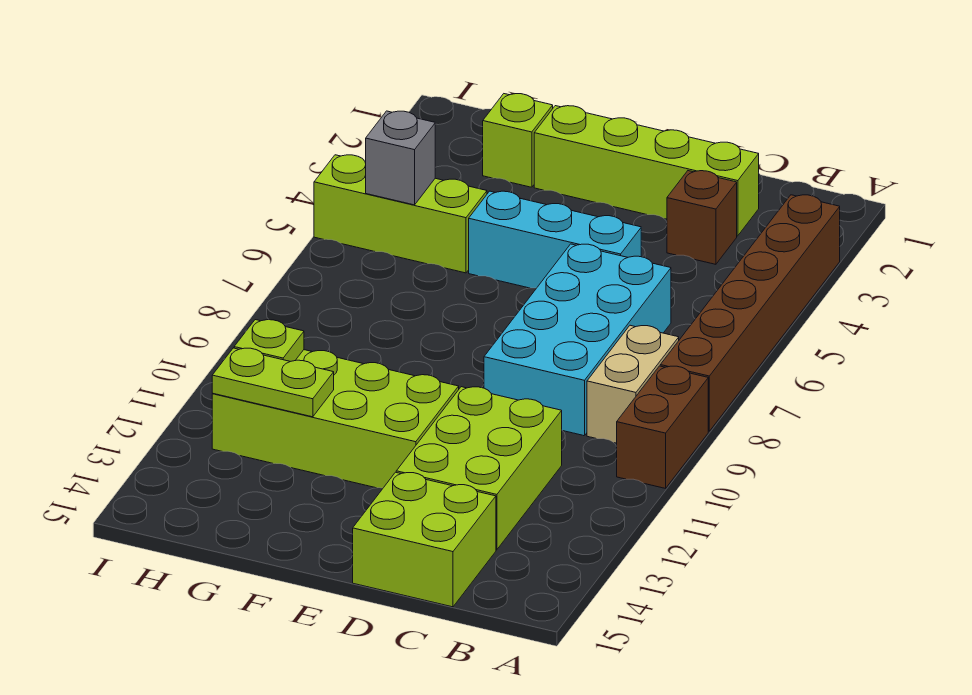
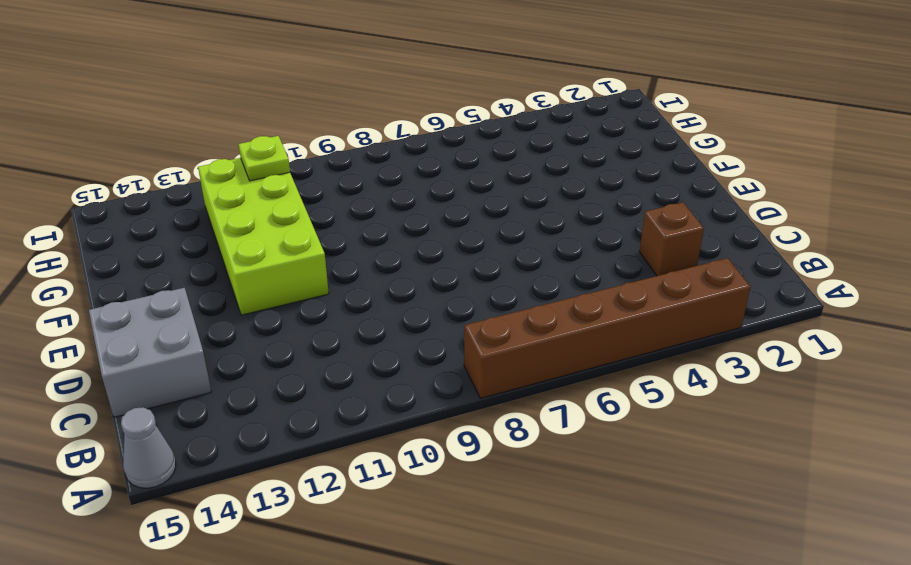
grey cone A15 level 1 -> none
grey brick C14:D15 level 1 -> lime brick C14:D15 level 1
none -> brown brick A9:A10 level 1
none -> tan brick B8:B9 level 1
none -> lime brick C2:F2 level 1

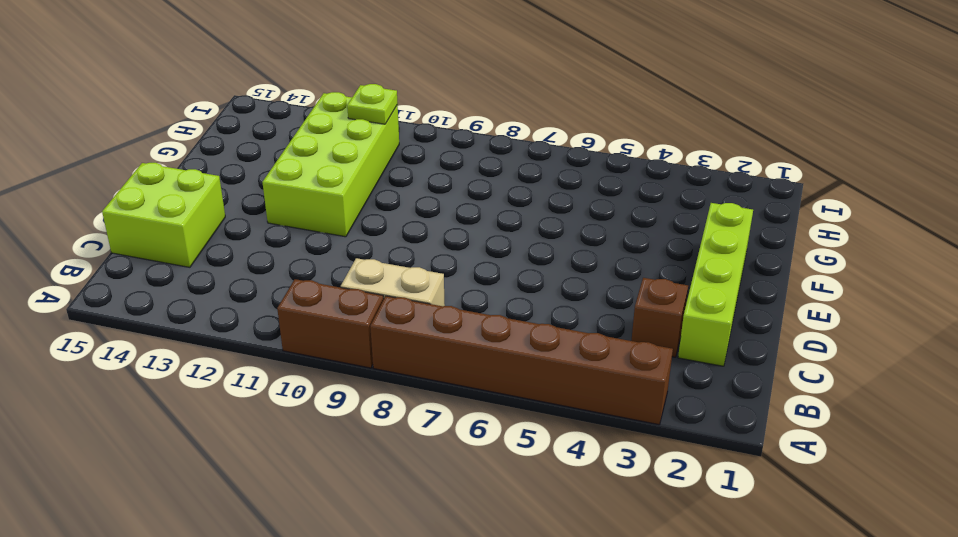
none -> cyan brick C6:D9 level 1
none -> lime brick C11:D13 level 1
none -> cyan brick D5:F5 level 1

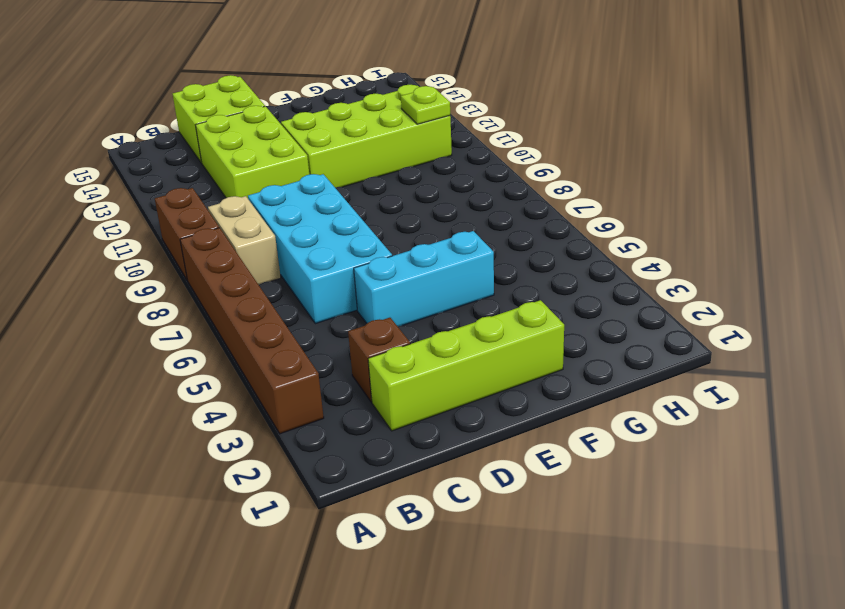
none -> lime brick G2 level 1
none -> lime brick G5:I5 level 1
none -> lime plate G12:H12 level 2

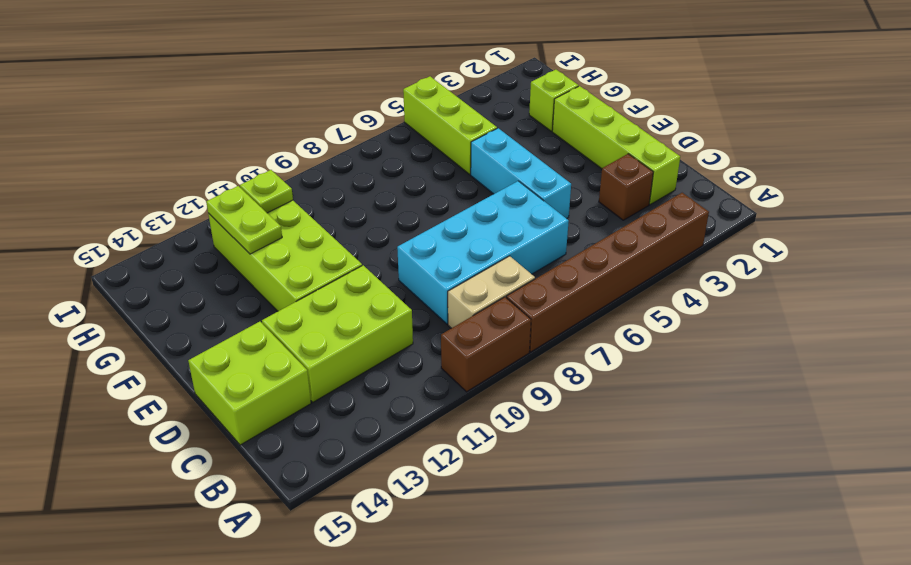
none -> grey brick H5 level 2

